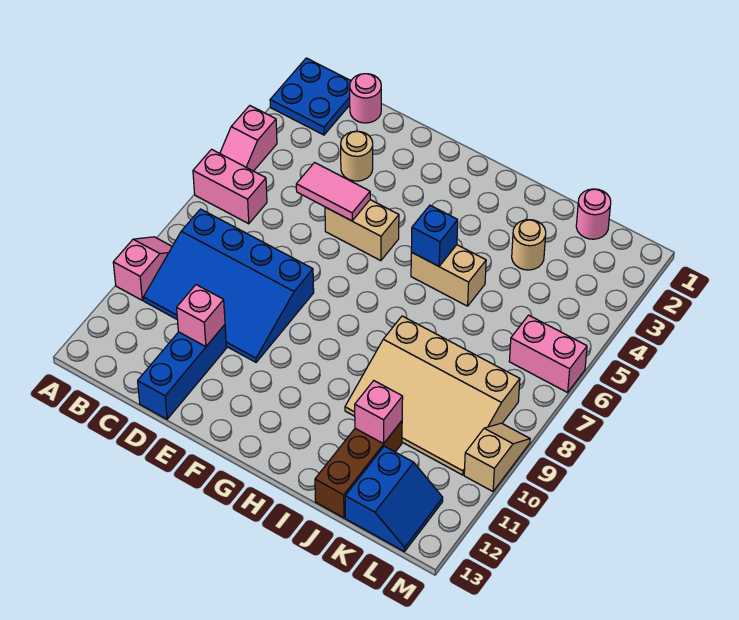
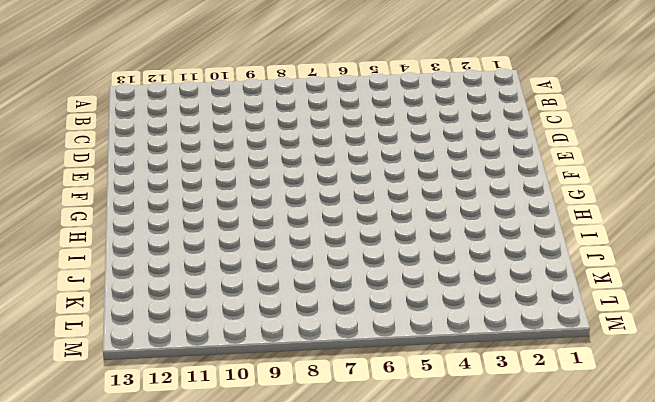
none -> blue plate A1:B2 level 1
none -> pink slope A4:A5 level 1 top 4
none -> pink brick A6:B6 level 1

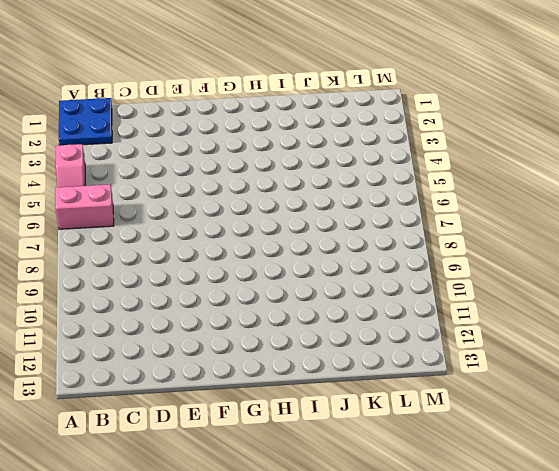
none -> pink slope A9:A10 level 1 top 10
none -> blue slope B8:E10 level 1 top 8
none -> pink round brick C1 level 1

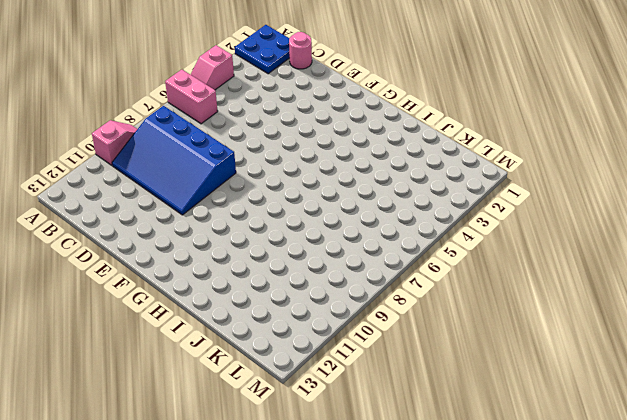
none -> tan round brick D3 level 1
none -> blue brick D11:D13 level 1
none -> tan brick E5:F5 level 1

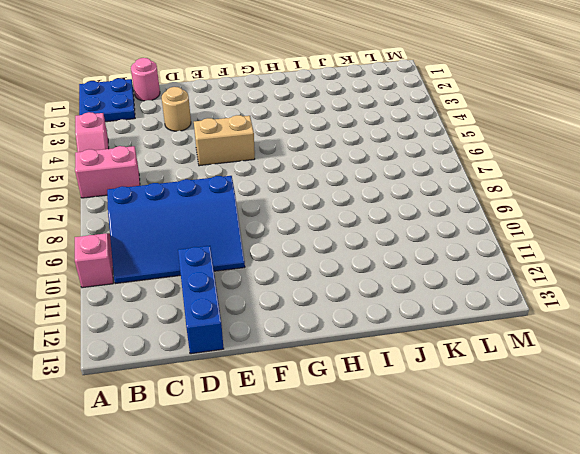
none -> tan brick H5:I5 level 1
none -> tan slope I8:L10 level 1 top 8
none -> tan round brick J3 level 1

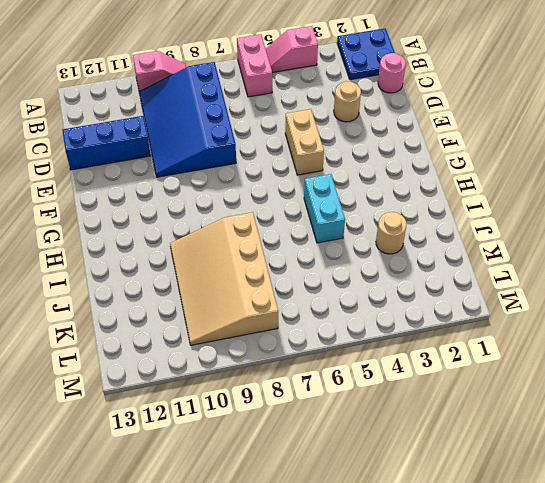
cyan brick H5:I5 level 1 -> tan brick H5:I5 level 1
none -> brown brick J11:J13 level 1
none -> pink round brick K1 level 1
none -> blue slope K12:L13 level 1 top K

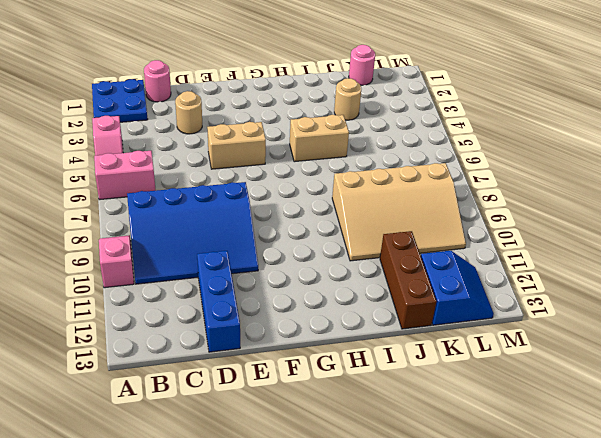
none -> pink brick L6:M6 level 1
none -> tan slope M9:M10 level 1 top 10
none -> pink tile D5:E5 level 2

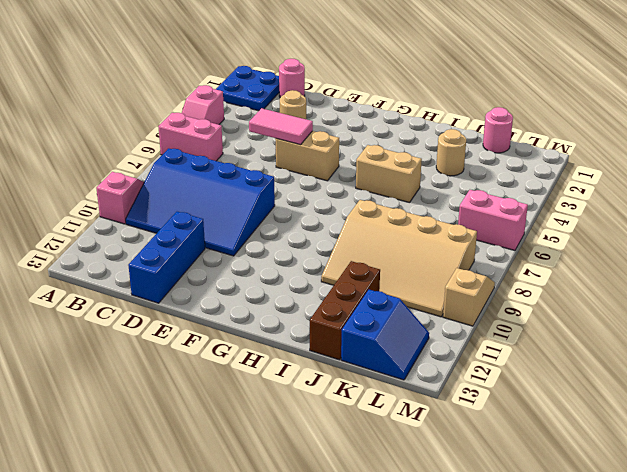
none -> pink brick D11 level 2
none -> blue brick H5 level 2
none -> pink brick J11 level 2

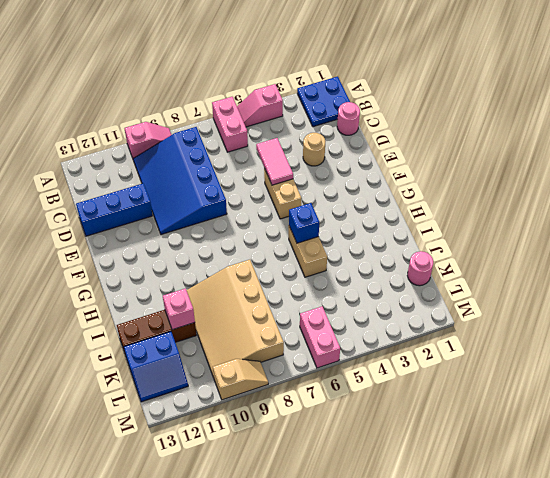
none -> tan round brick J3 level 1
none -> pink brick D11 level 2

